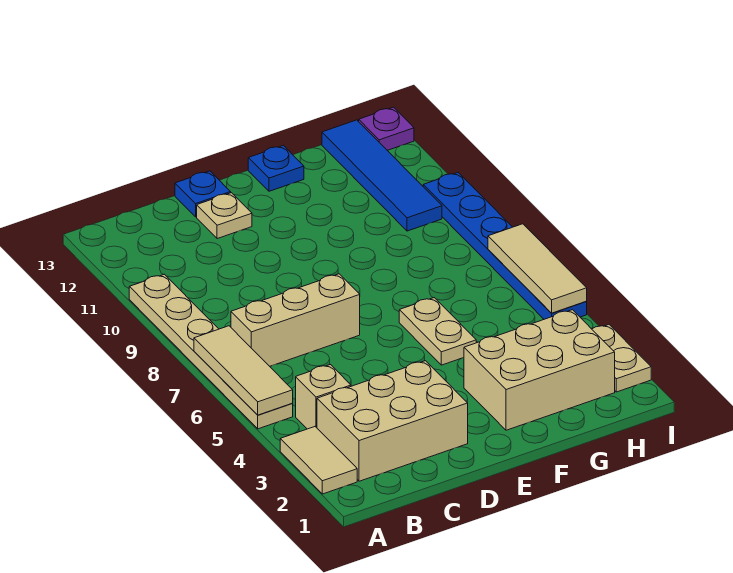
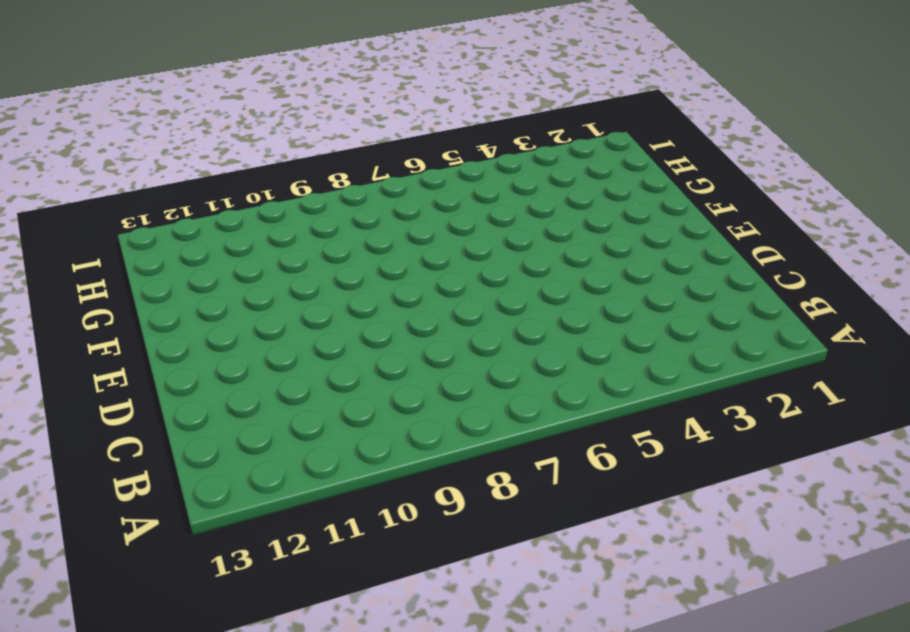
none -> tan tile A2:A3 level 1
none -> tan plate A5:A10 level 1
none -> tan brick B2:D3 level 1

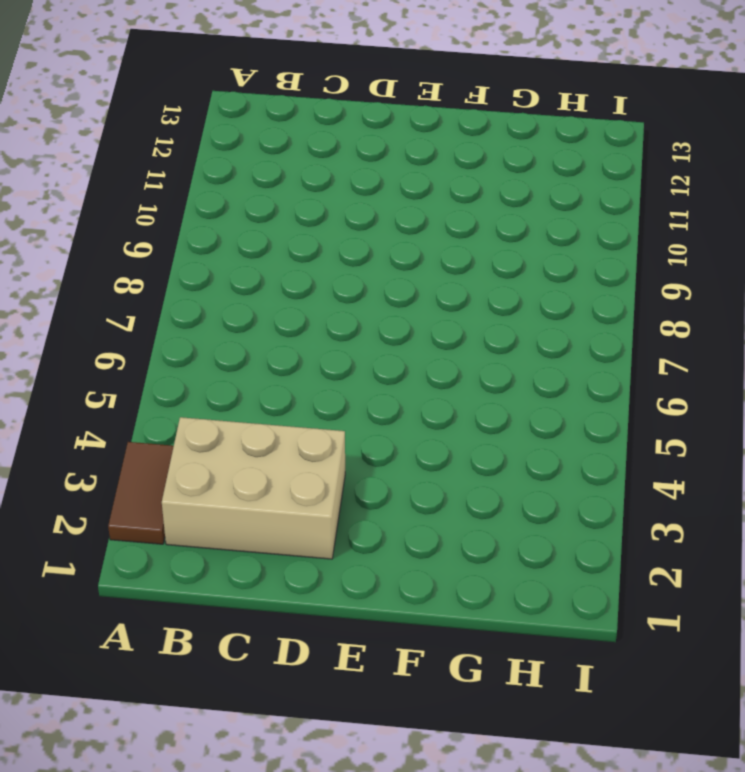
brown tile A2:A3 level 1 -> tan tile A2:A3 level 1
none -> tan plate A5:A10 level 1
none -> tan brick B4 level 1
none -> tan brick B7:D7 level 1

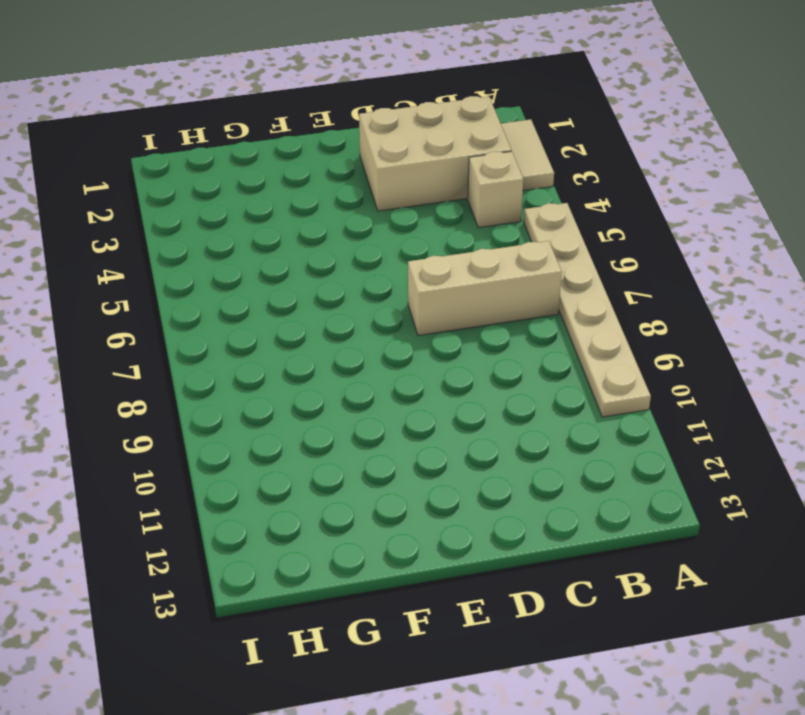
none -> tan plate D12 level 1
none -> blue plate D13 level 1
none -> tan brick F2:H3 level 1

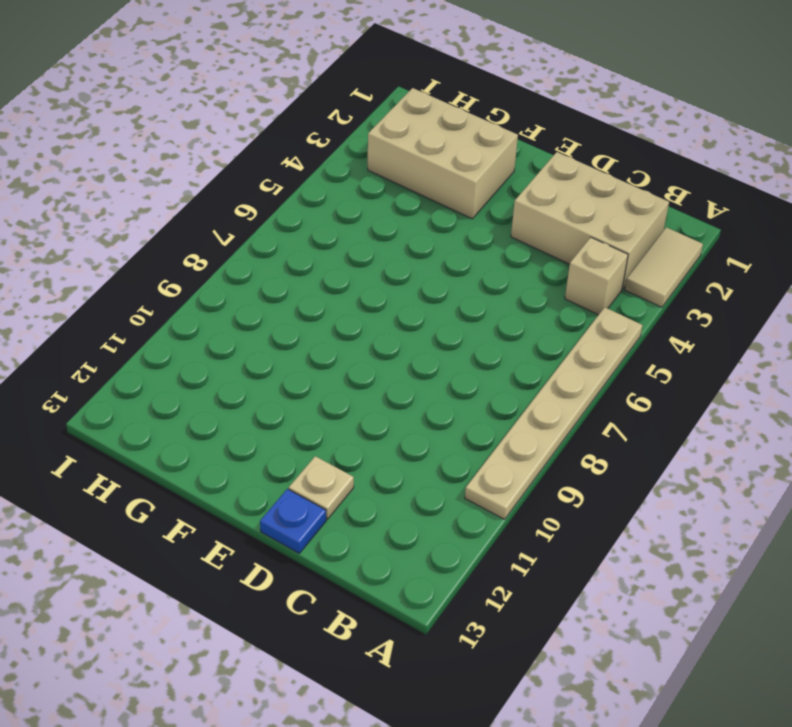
none -> tan brick B7:D7 level 1
none -> tan plate F5:F6 level 1
none -> blue plate F13 level 1

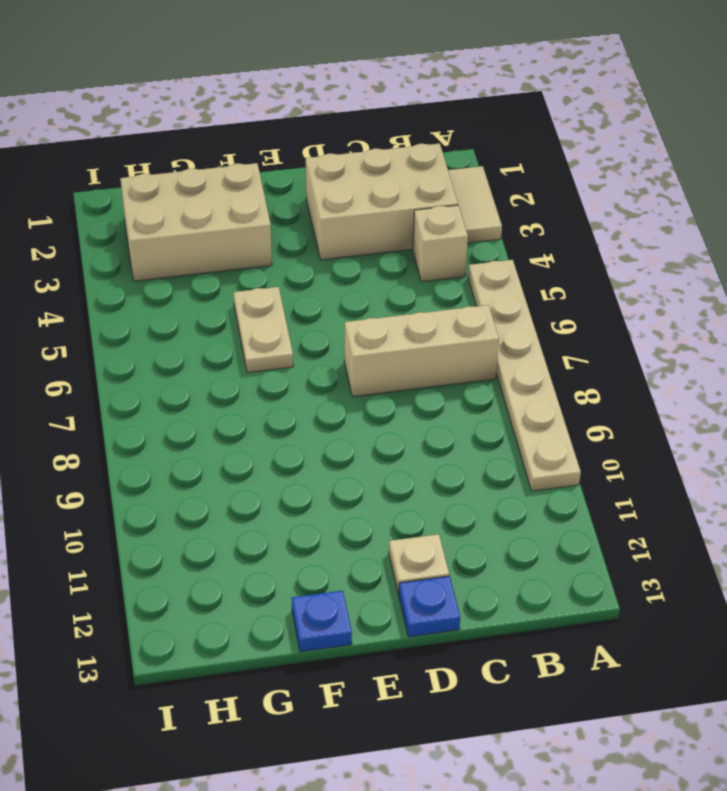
none -> blue tile H10:H13 level 1
none -> tan plate I2:I3 level 1
none -> blue plate I5:I10 level 1

